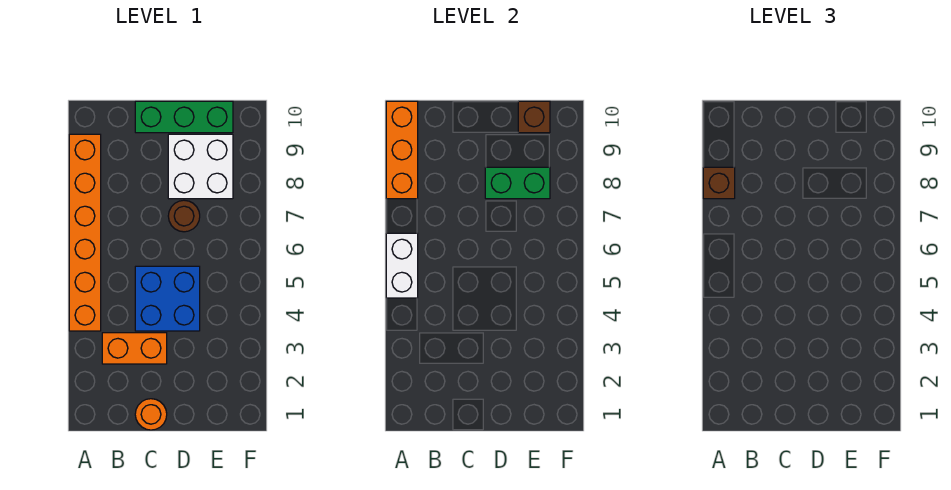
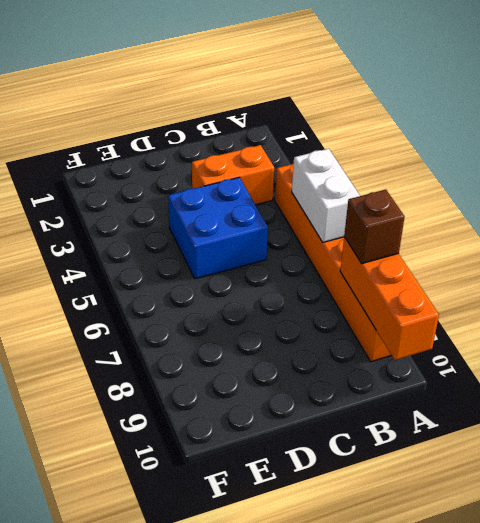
none -> orange round brick C1 level 1
none -> green brick C10:E10 level 1
none -> brown round brick D7 level 1

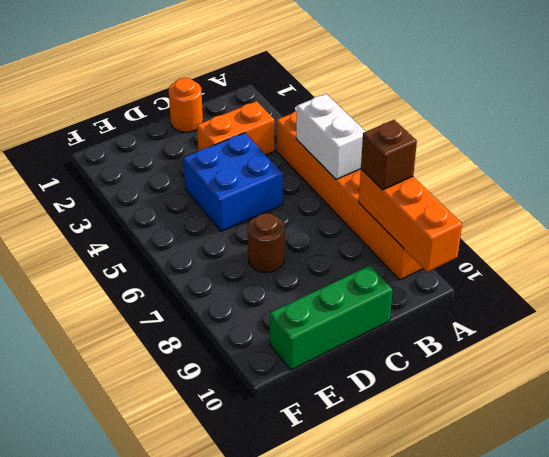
none -> white brick D8:E9 level 1
none -> green brick D8:E8 level 2
none -> brown brick E10 level 2

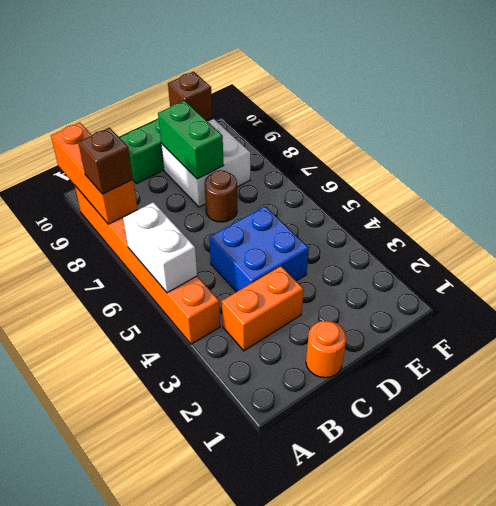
green brick D8:D9 level 2 -> green brick D8:E8 level 2

